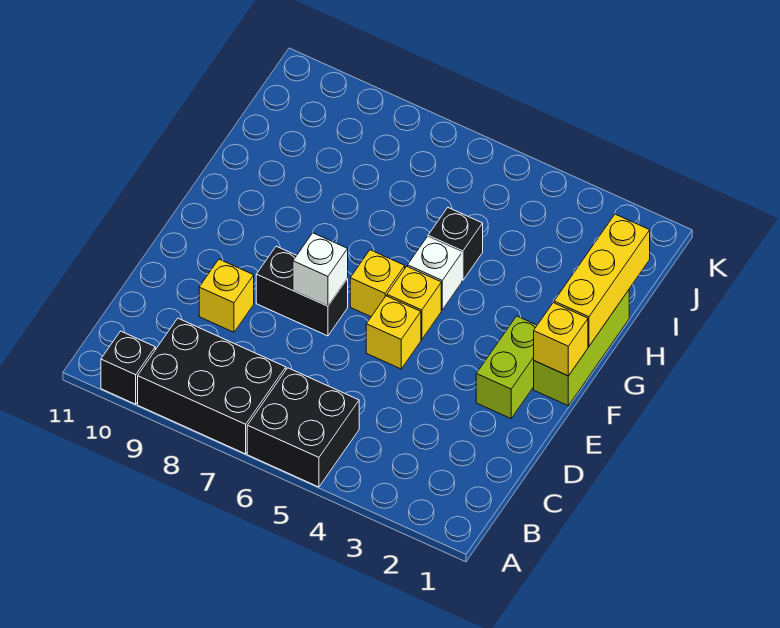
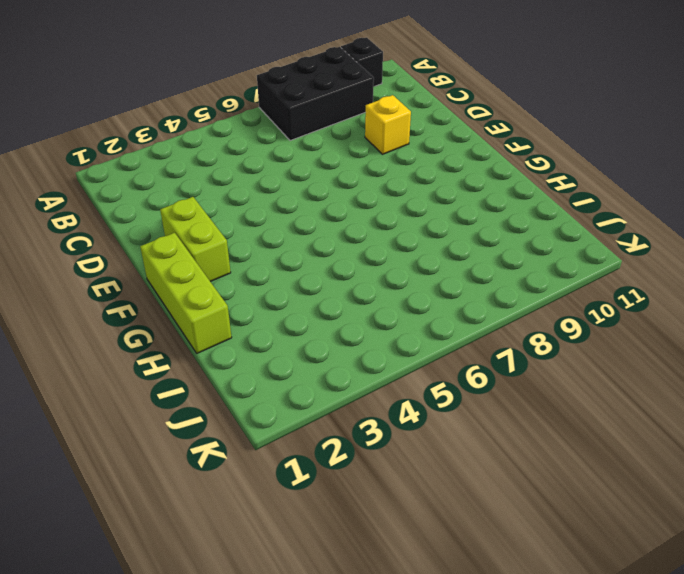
none -> black brick A5:B6 level 1
none -> yellow brick E5 level 1
none -> black brick E7:E8 level 1

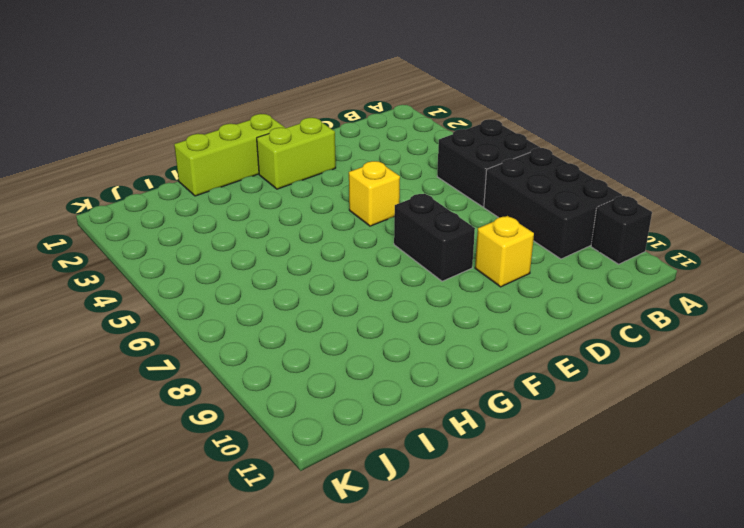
none -> yellow brick F5 level 1
none -> yellow brick F6 level 1
none -> white brick G5 level 1

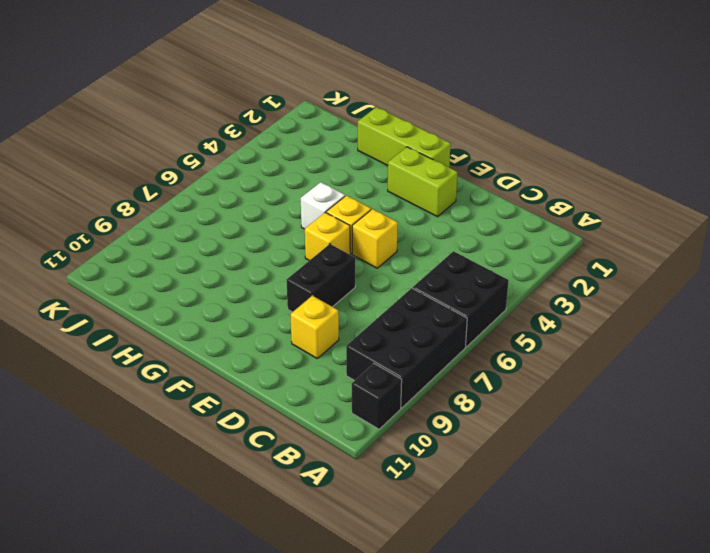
none -> black brick H5 level 1
none -> white brick E7 level 2
none -> yellow brick F1 level 2

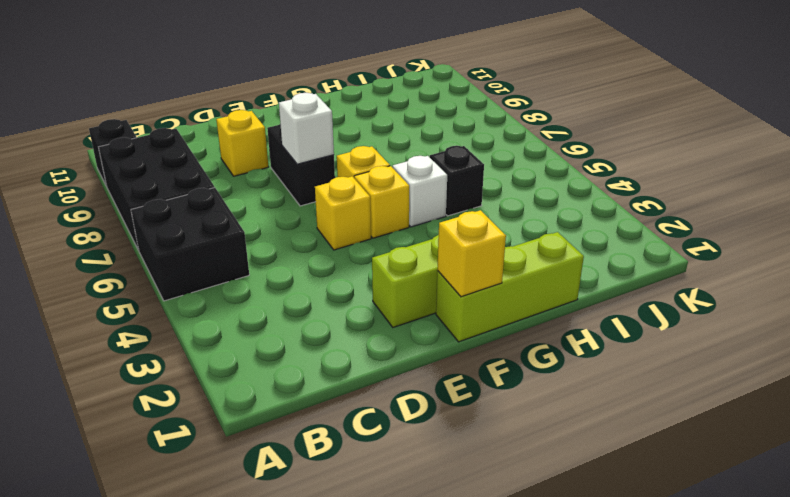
none -> yellow brick G1:I1 level 2

